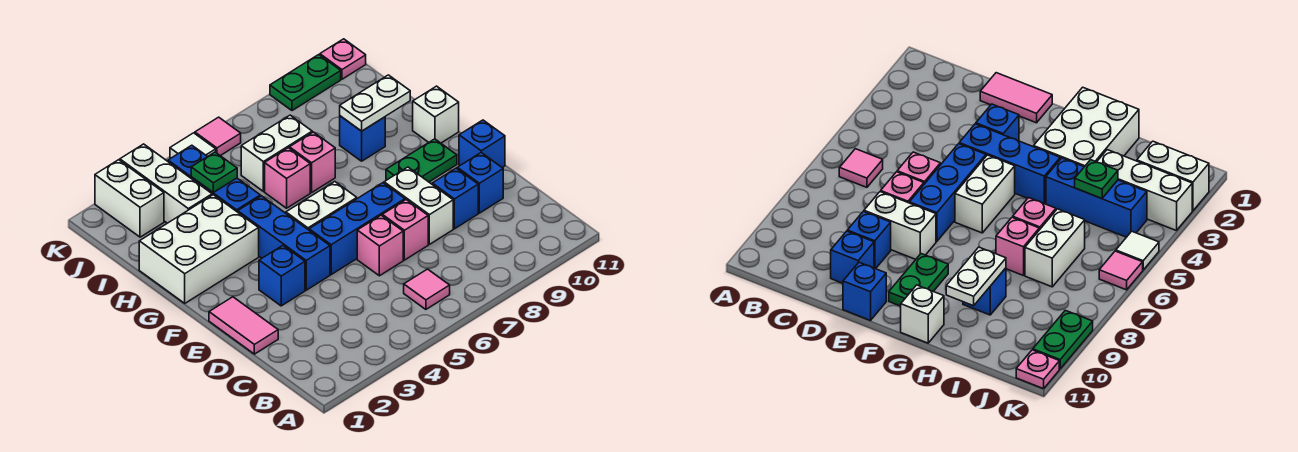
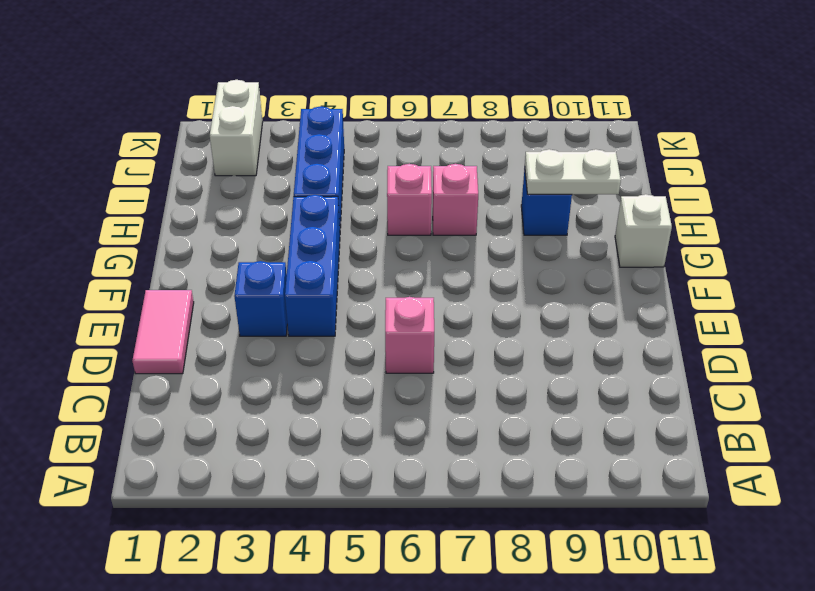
none -> pink tile B6 level 1
none -> pink brick D7 level 1
none -> white brick D8:E8 level 1

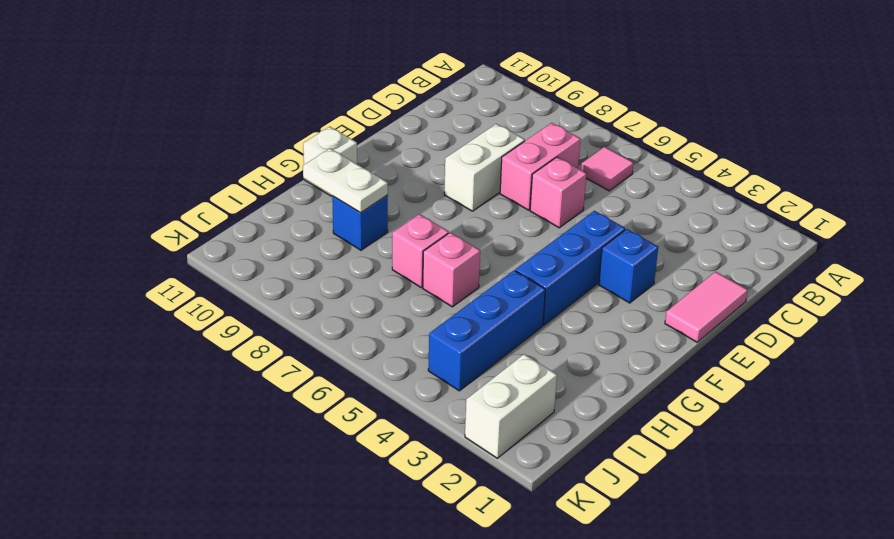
pink brick C7:D7 level 1 -> pink brick D7 level 1
none -> blue brick D9 level 1
none -> blue brick D10 level 1
none -> blue brick E5:E7 level 1

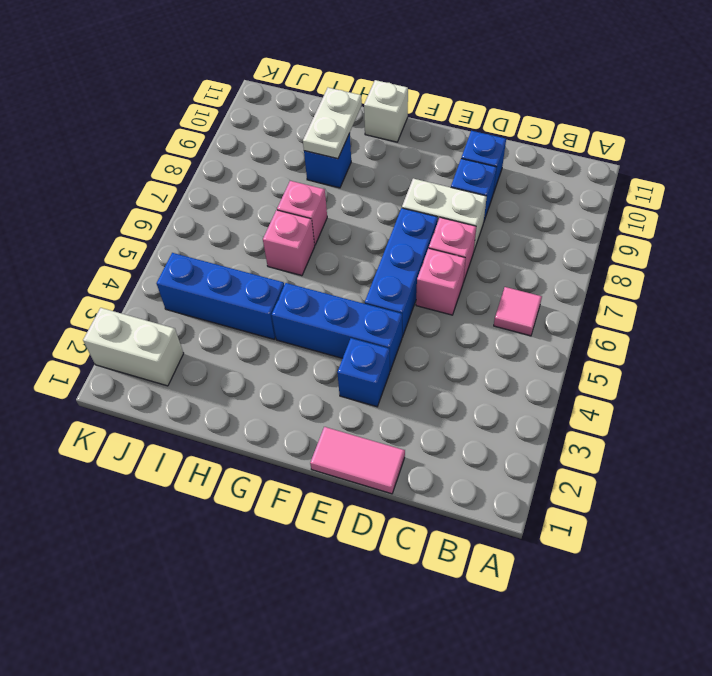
none -> blue brick E11 level 1
none -> white brick F5:F6 level 1
none -> green plate F9:F10 level 1

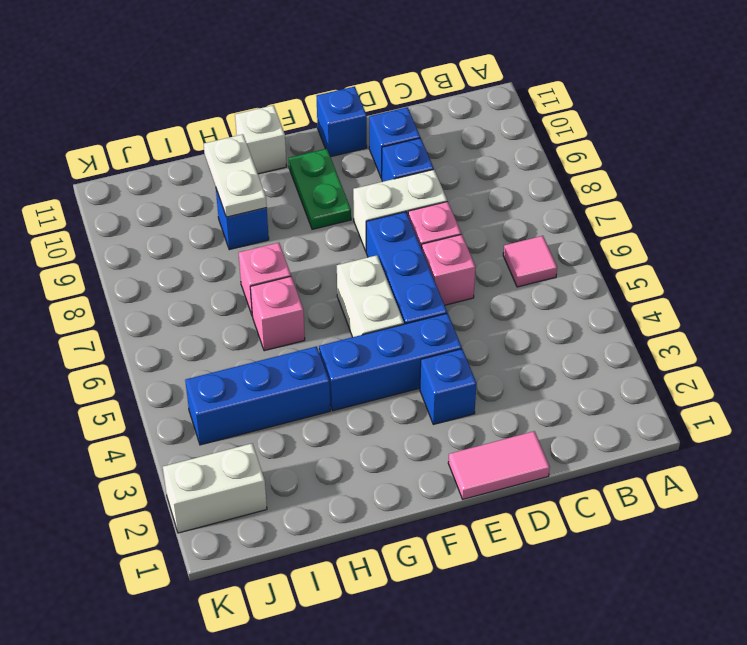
none -> white brick G1:H3 level 1
none -> white brick I3:K3 level 1
none -> white brick I6:I7 level 1

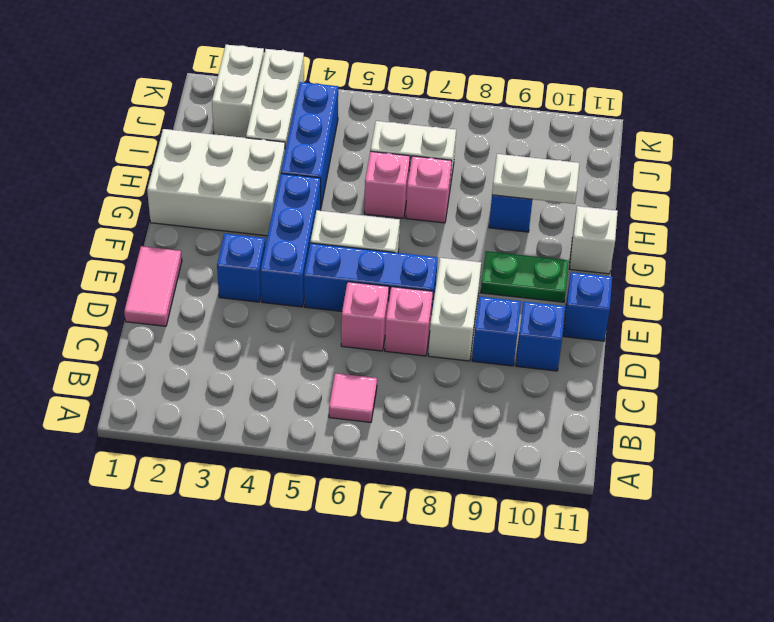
none -> white tile K5 level 1
none -> pink tile K6 level 1
none -> green plate K9:K10 level 1

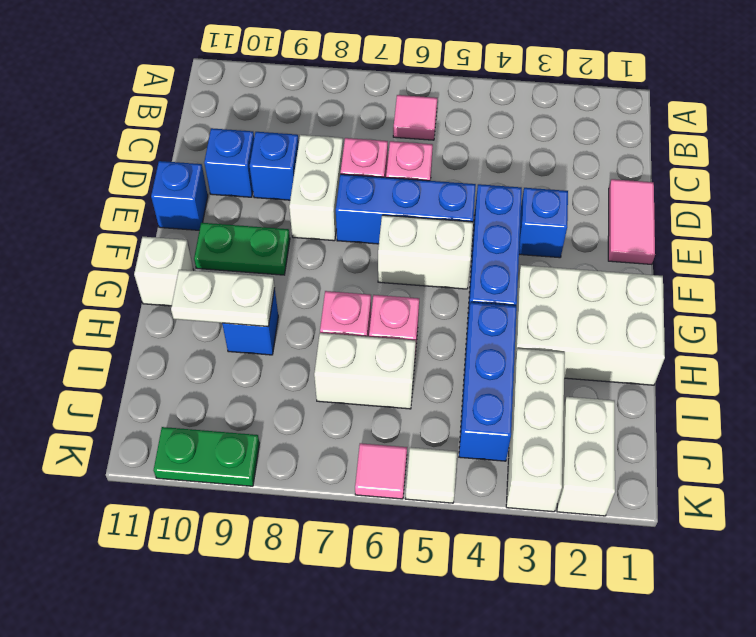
none -> pink plate K11 level 1
none -> green plate I4 level 2

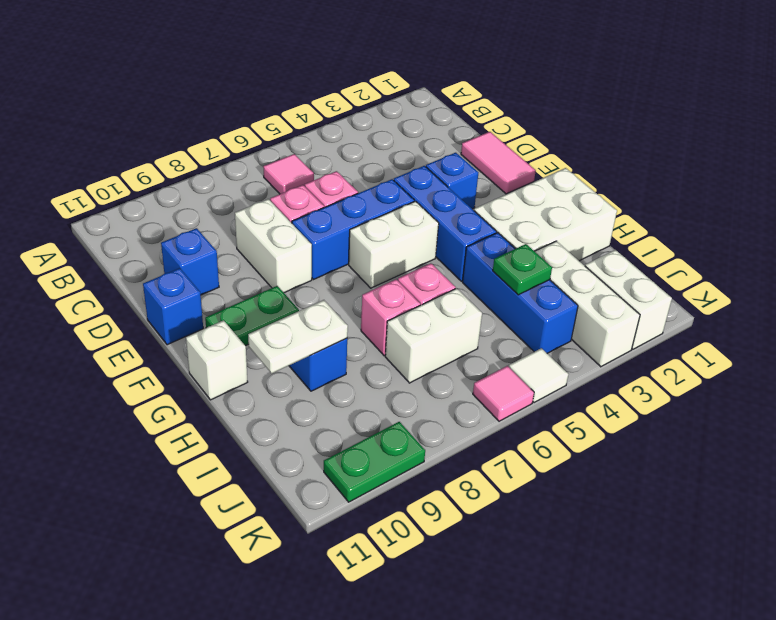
none -> blue brick D9 level 1
none -> pink plate K11 level 1

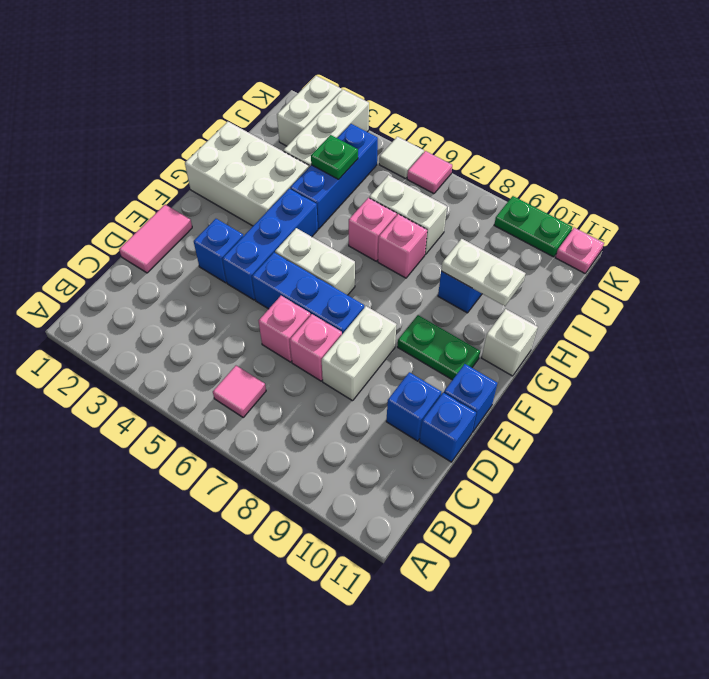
blue brick D11 level 1 -> blue brick D9 level 1

